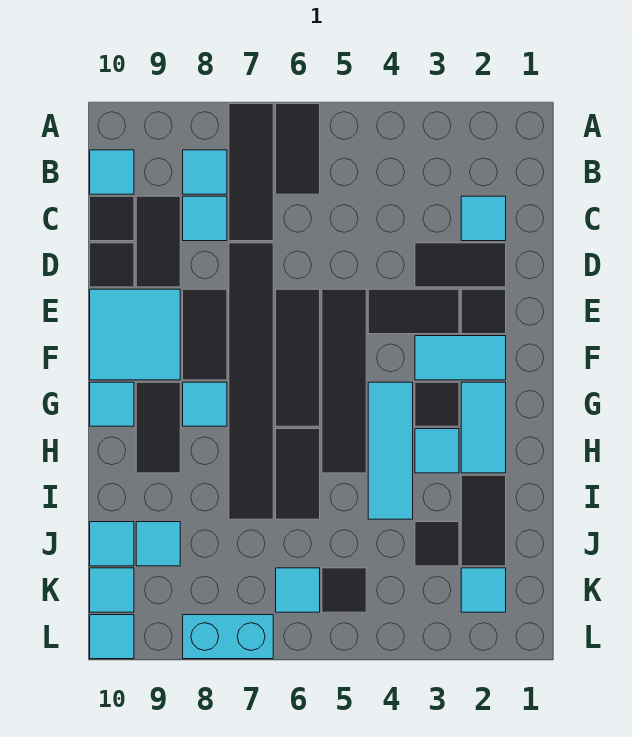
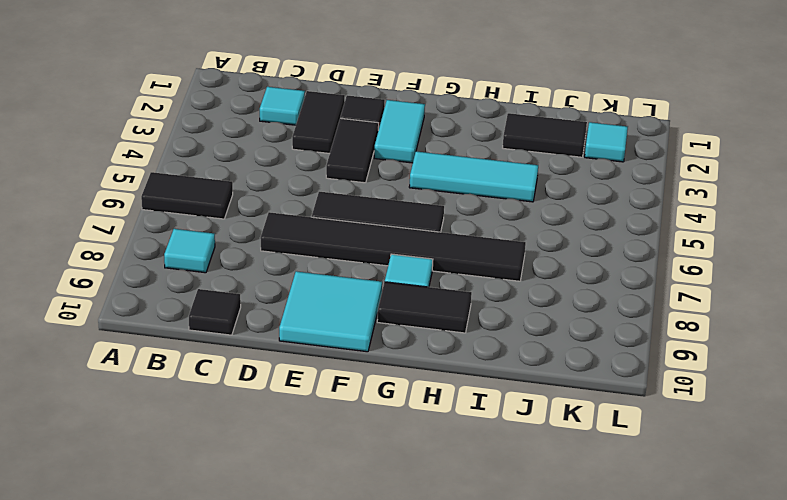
none -> black tile A7:C7 level 1
none -> cyan tile B10 level 1
none -> cyan tile C8 level 1
none -> black tile C9:D9 level 1

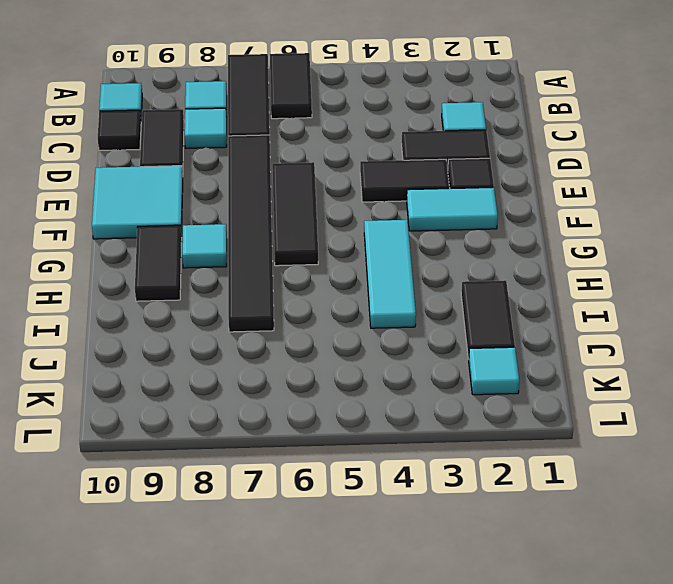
none -> black tile D10 level 1
none -> black tile E5:H5 level 1
none -> black tile E8:F8 level 1
none -> cyan tile G2:H2 level 1

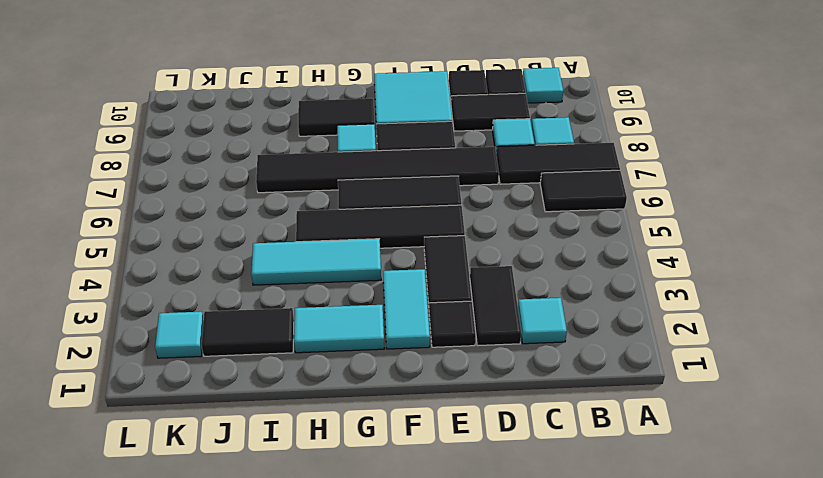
none -> black tile G3 level 1
none -> cyan tile G10 level 1
none -> cyan tile H3 level 1
none -> black tile H6:I6 level 1

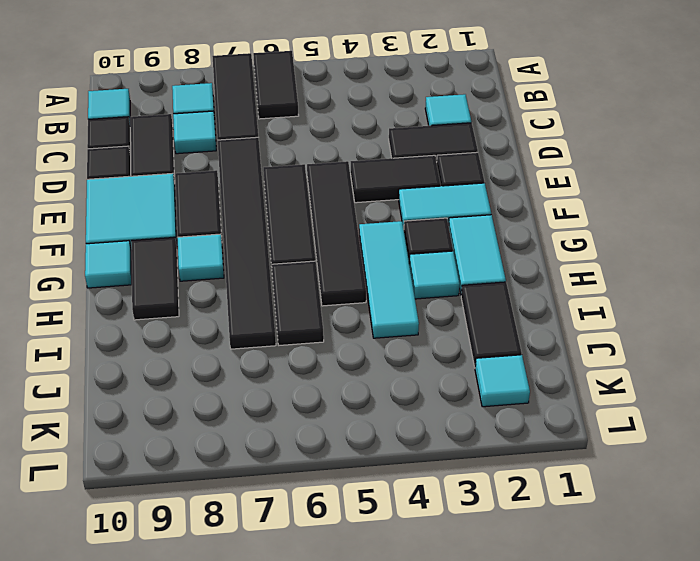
none -> black tile J3 level 1
none -> cyan tile J9 level 1
none -> cyan tile J10 level 1
none -> black tile K5 level 1

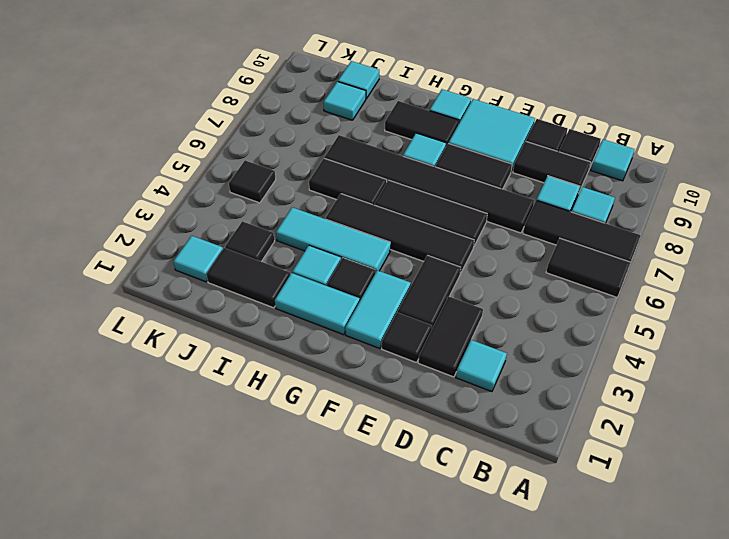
none -> cyan tile K6 level 1
none -> cyan tile K10 level 1
none -> cyan brick L7:L8 level 1
none -> cyan tile L10 level 1

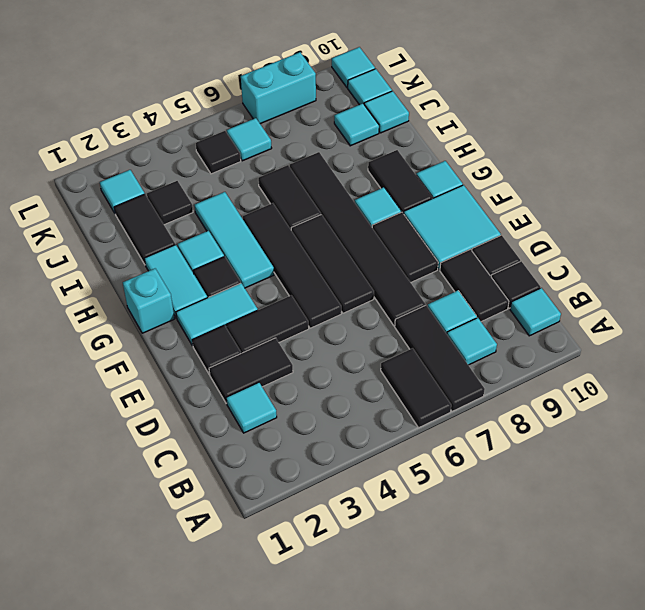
cyan brick G1 level 1 -> none

